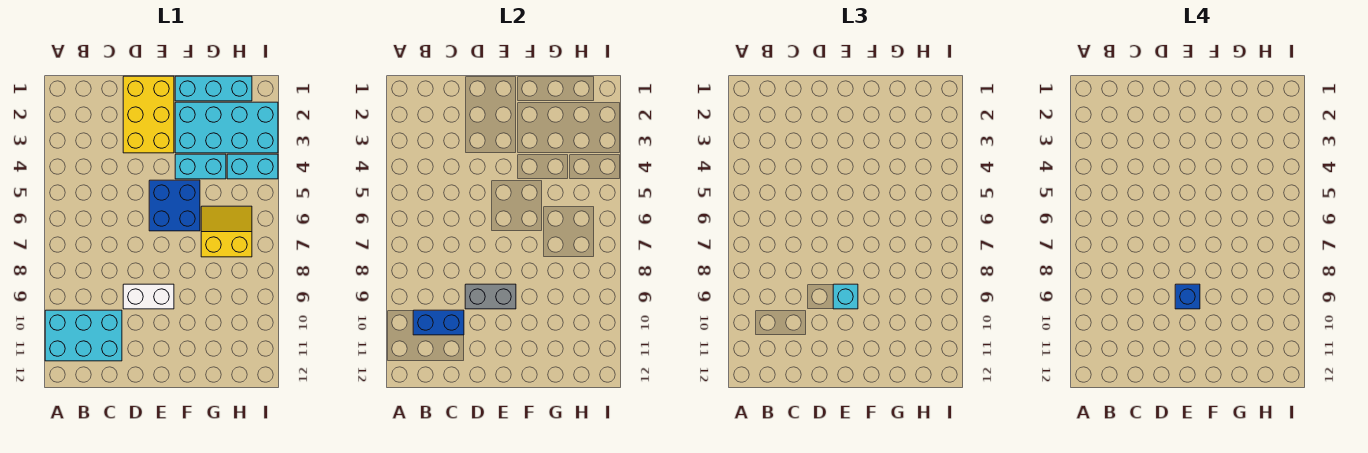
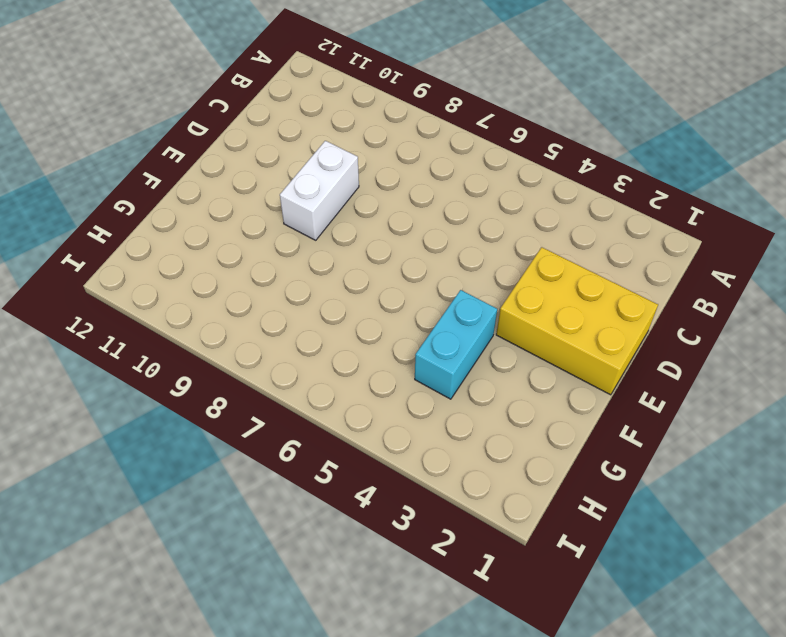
none -> cyan brick A10:C11 level 1
none -> blue brick E5:F6 level 1
none -> cyan brick F1:H1 level 1

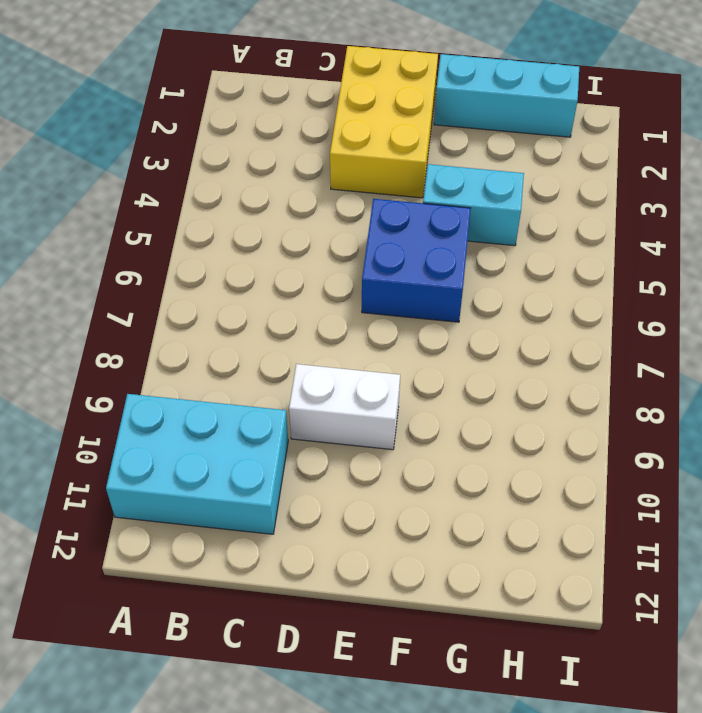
none -> cyan brick F2:I3 level 1
none -> yellow slope G6:H7 level 1 top 7
none -> cyan brick H4:I4 level 1

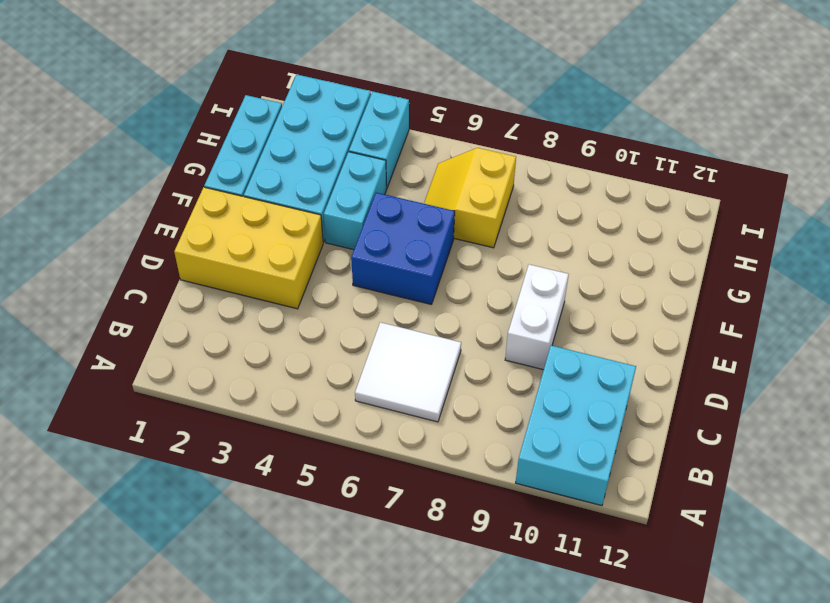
white tile B6:C7 level 1 -> none
none -> blue brick B10:C10 level 2
none -> grey brick D9:E9 level 2
none -> cyan brick E9 level 3

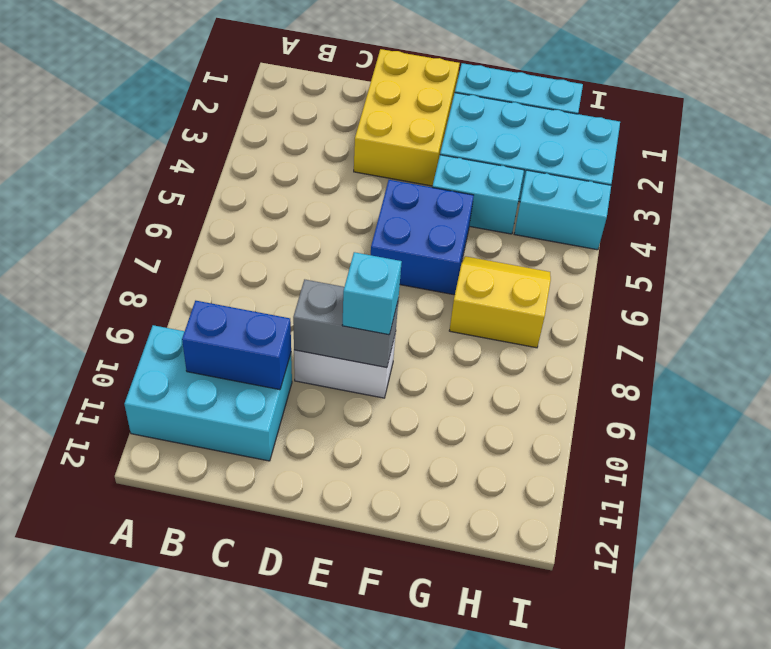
none -> blue brick E9 level 4

